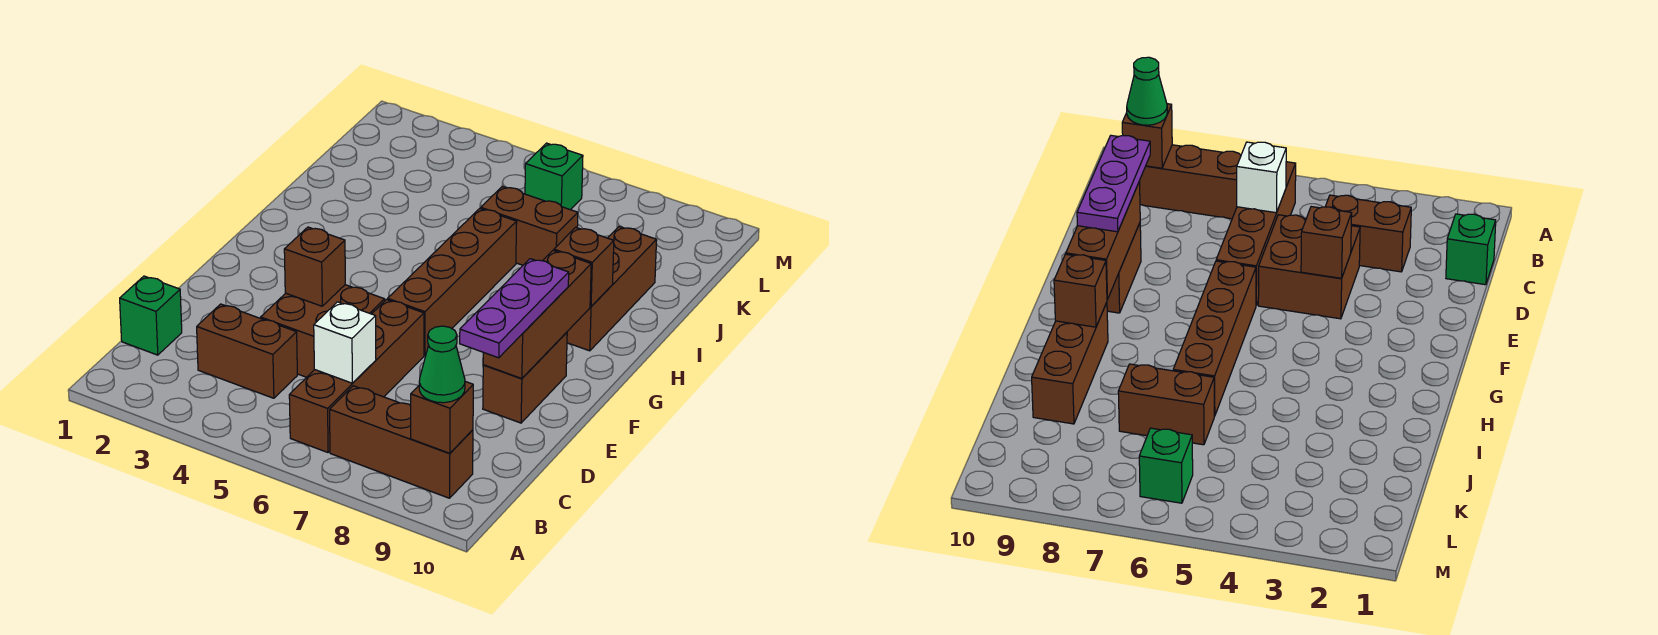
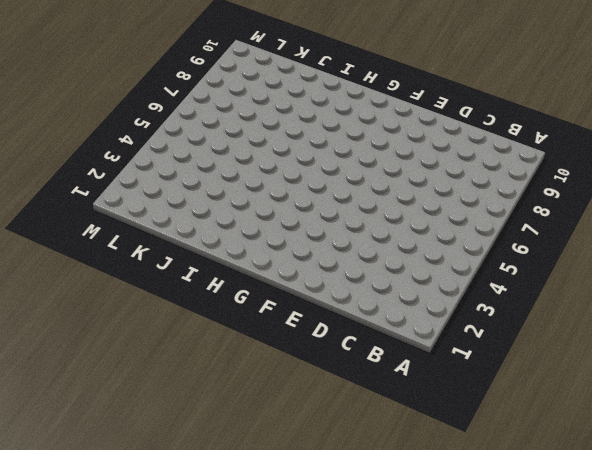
none -> brown brick B6:E6 level 1
none -> brown brick B7:B9 level 1
none -> green brick C1 level 1

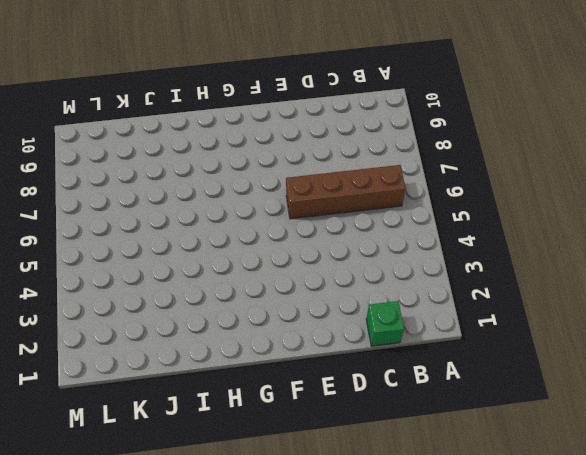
none -> brown brick B7:B9 level 1
none -> brown brick C3:C4 level 1
none -> brown brick D4:E5 level 1

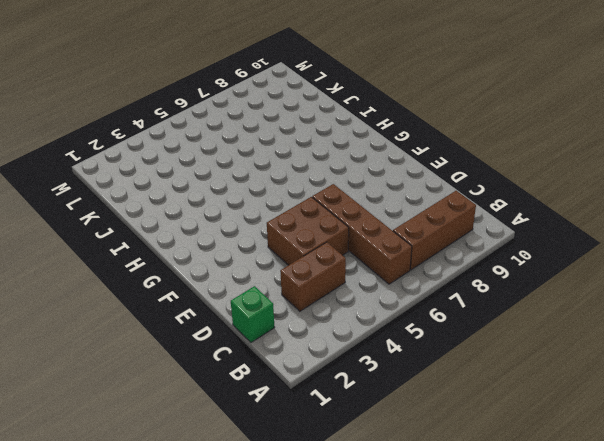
none -> brown brick E9:F9 level 1
none -> brown brick F6:I6 level 1
none -> brown brick H9:J9 level 1

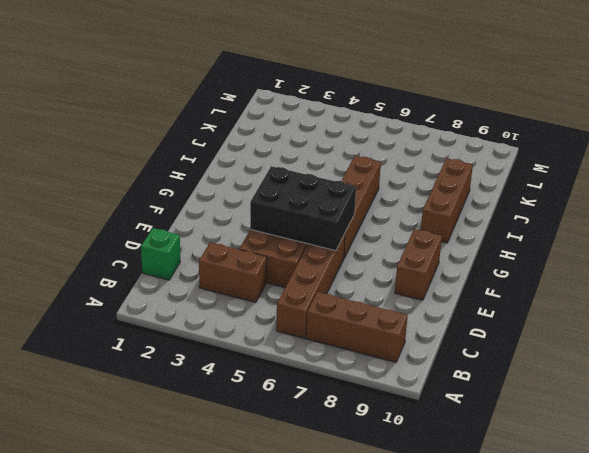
black brick E4:F6 level 2 -> brown brick E4 level 2
none -> brown brick J6:J7 level 1
none -> green brick L6 level 1
none -> brown brick B9 level 2

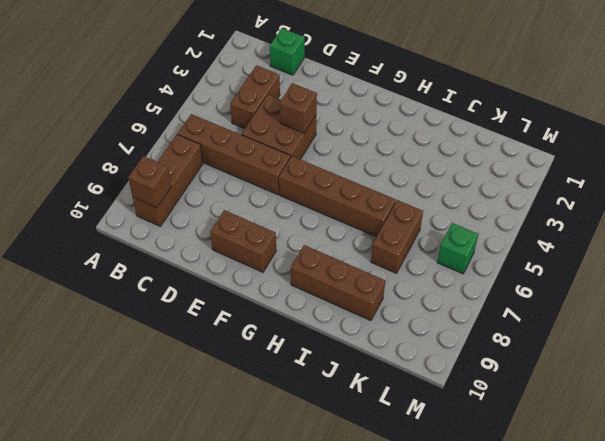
none -> white brick C6 level 2
none -> brown brick E9:G9 level 2
none -> brown brick H9 level 2

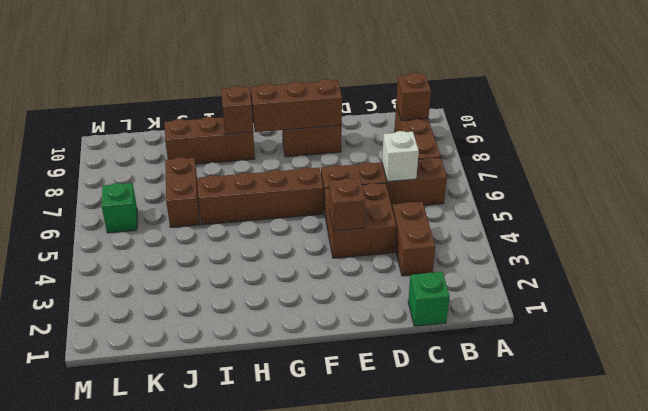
none -> green cone B9 level 3
none -> purple plate D9:F9 level 3

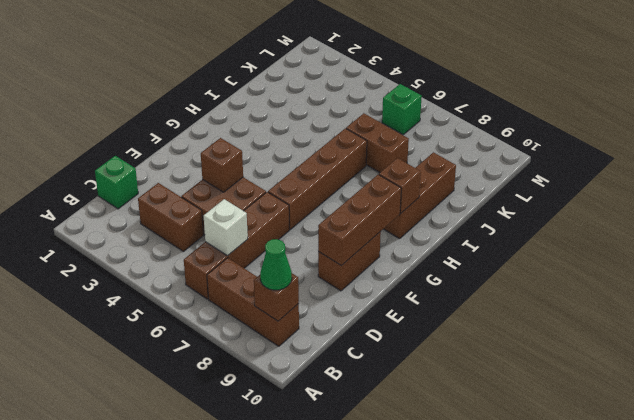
none -> purple plate D9:F9 level 3

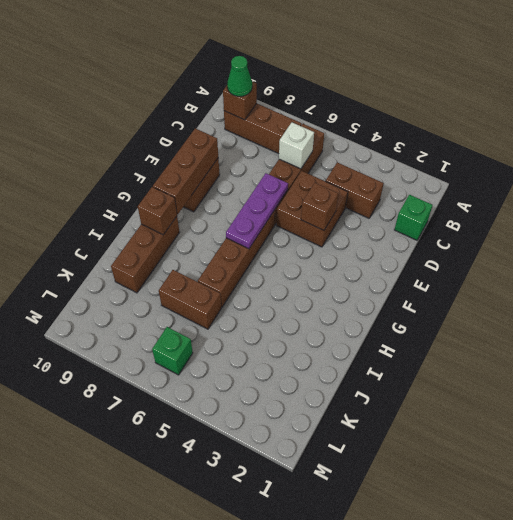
purple plate E6:G6 level 2 -> purple plate D9:F9 level 3

